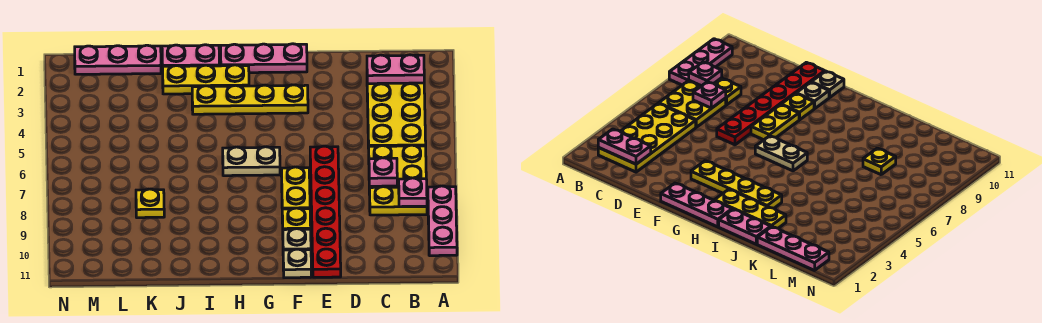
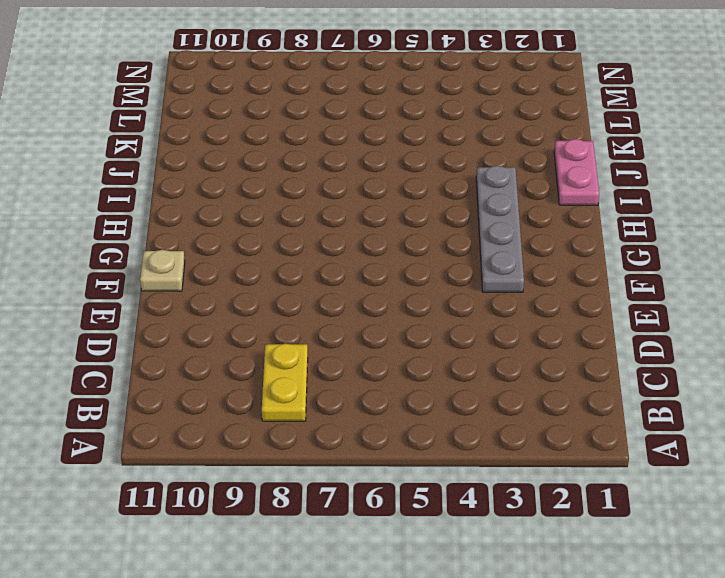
grey plate F3:I3 level 1 -> yellow plate F3:I3 level 1
none -> pink plate A8:A10 level 1
none -> yellow plate B2:C5 level 1
none -> yellow plate B6:C7 level 1

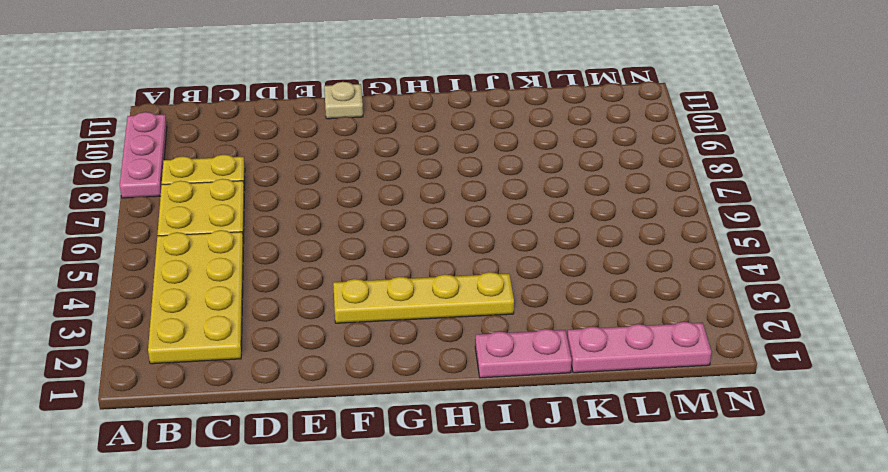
none -> red plate E6:E11 level 1
none -> pink plate F1:H1 level 1
none -> yellow plate F7:F8 level 1

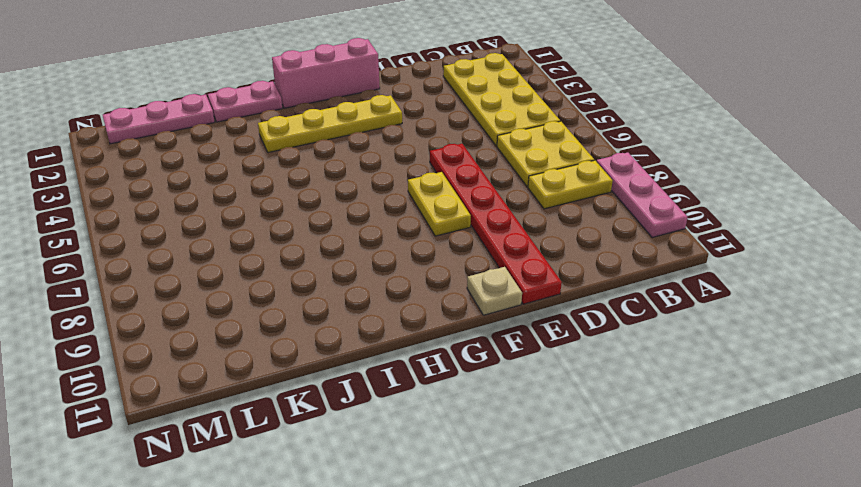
pink brick F1:H1 level 1 -> pink plate F1:H1 level 1
none -> yellow plate F9 level 1
none -> tan plate F10 level 1
none -> tan plate G6:H6 level 1

